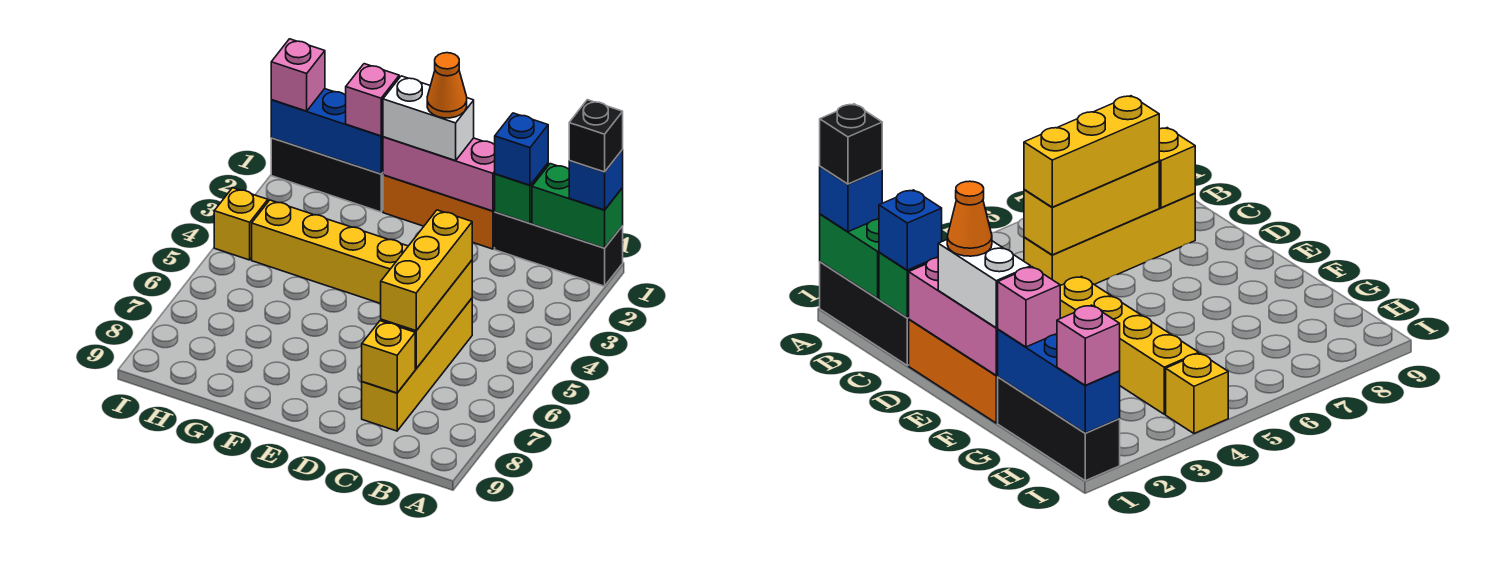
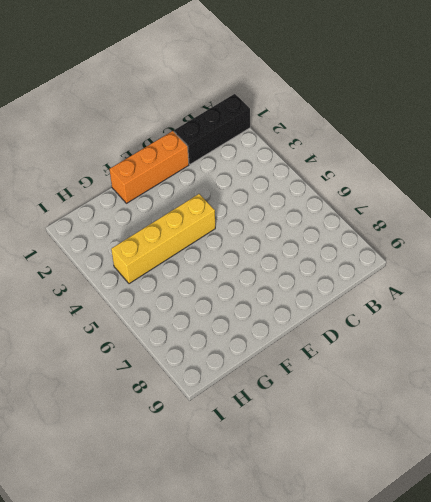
none -> yellow brick C5:C8 level 1
none -> black brick G1:I1 level 1
none -> yellow brick I4 level 1

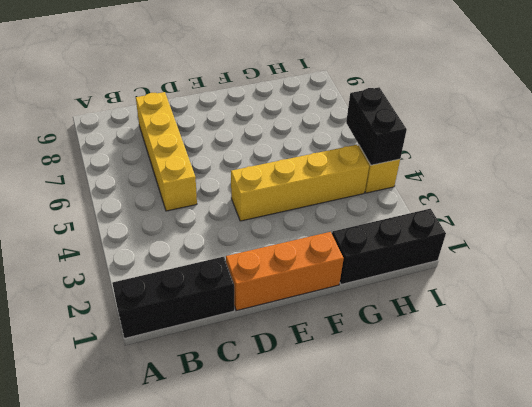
black brick I4:I5 level 2 -> none
none -> green brick A1:B1 level 2
none -> green brick C1 level 2
none -> yellow brick C5:C7 level 2

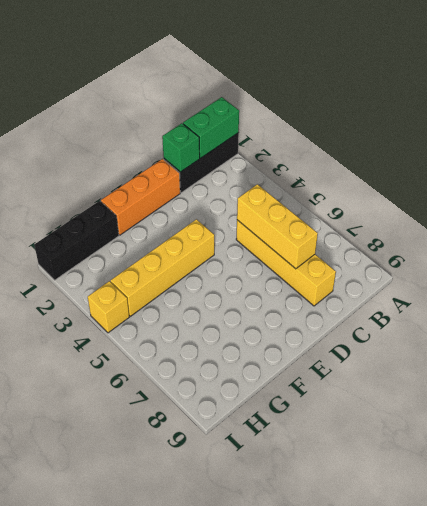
none -> yellow brick C8 level 2
none -> pink brick D1:F1 level 2
none -> blue brick G1:I1 level 2

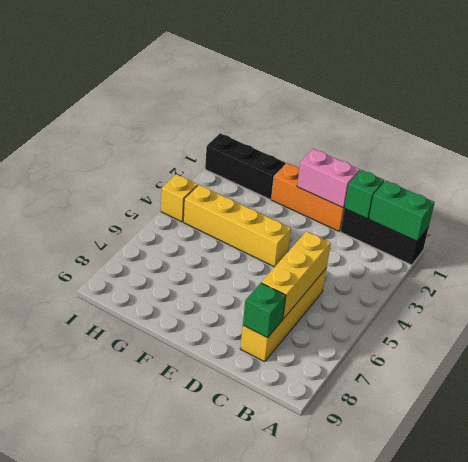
green brick C8 level 2 -> yellow brick C8 level 2
pink brick D1:E1 level 2 -> pink brick D1:F1 level 2
none -> blue brick G1:I1 level 2
none -> blue brick A1 level 3
none -> blue brick C1 level 3

